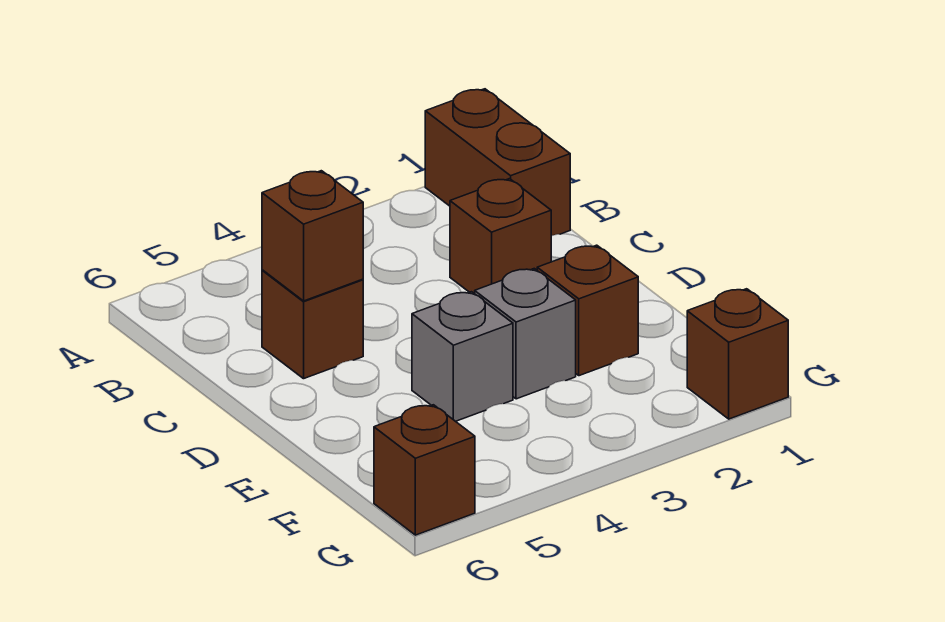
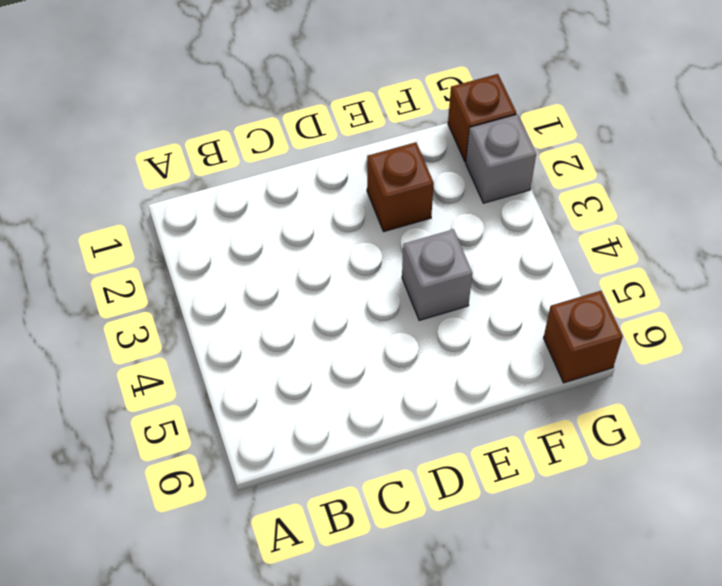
grey brick G2 level 1 -> grey brick E3 level 1
none -> brown brick A1:B1 level 1
none -> brown brick C2 level 1

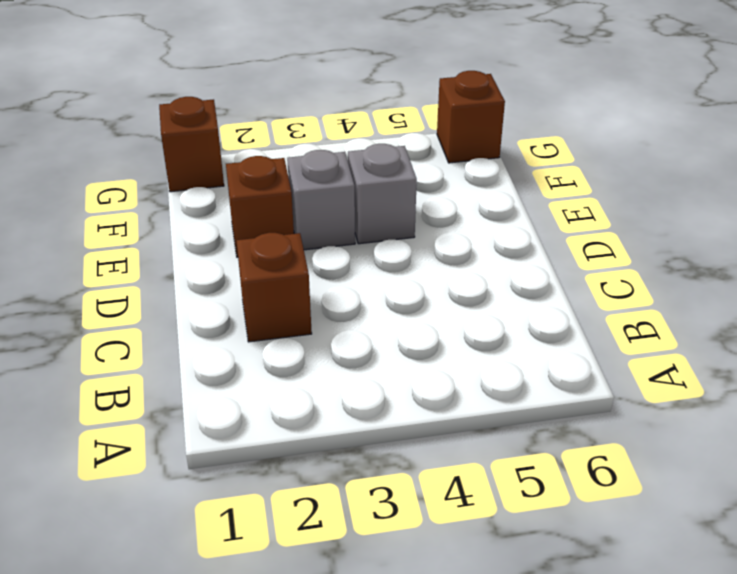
none -> brown brick A1:B1 level 1
none -> brown brick C5 level 1

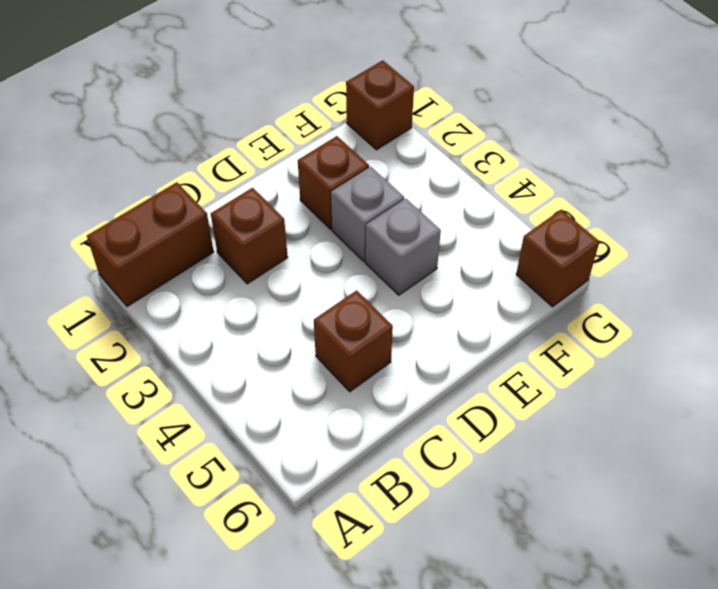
none -> brown brick C5 level 2

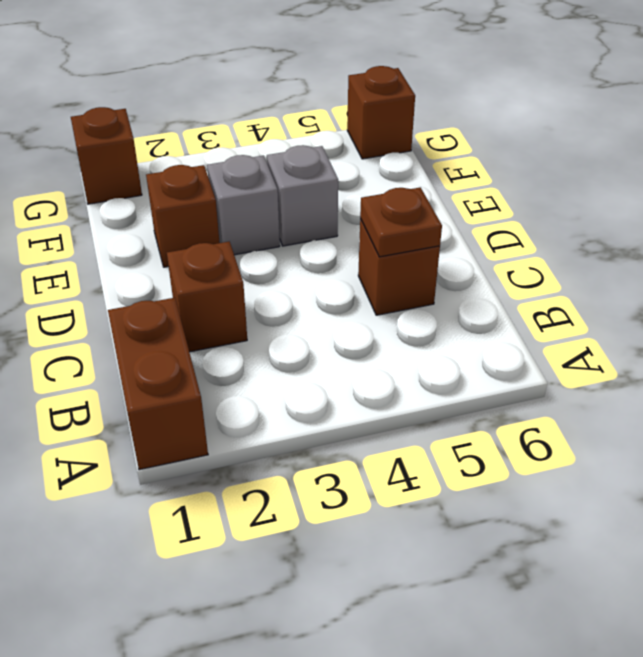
brown plate C5 level 2 -> brown brick C5 level 2

